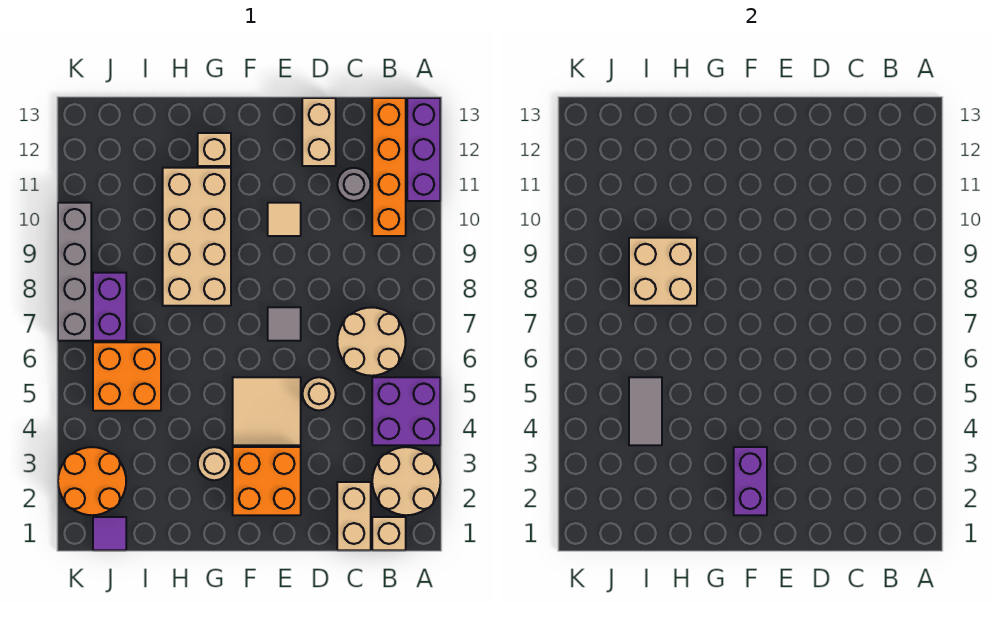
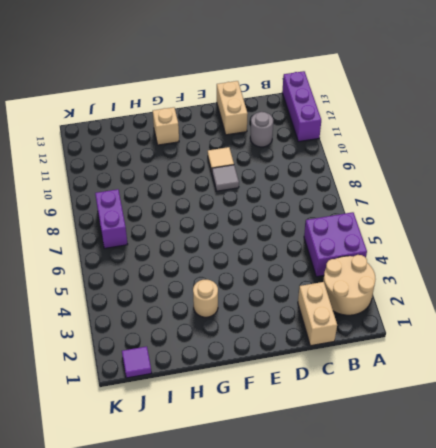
grey tile E9 level 1 -> grey tile E7 level 1
none -> tan brick B1 level 1
none -> tan round brick B6:C7 level 1
none -> orange brick B10:B13 level 1

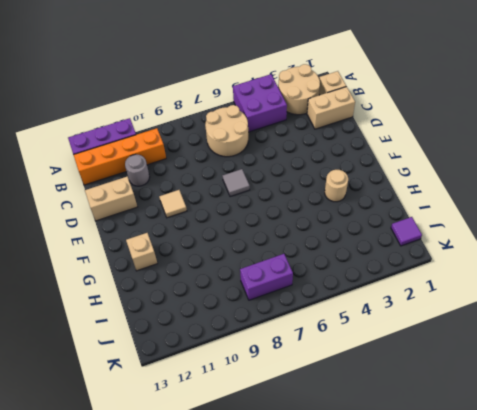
none -> tan round brick D5 level 1
none -> orange brick E2:F3 level 1
none -> tan tile E4:F5 level 1

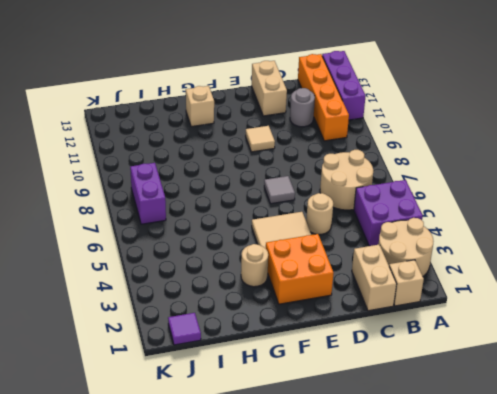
none -> tan brick G8:H11 level 1
none -> orange brick I5:J6 level 1
none -> orange round brick J2:K3 level 1

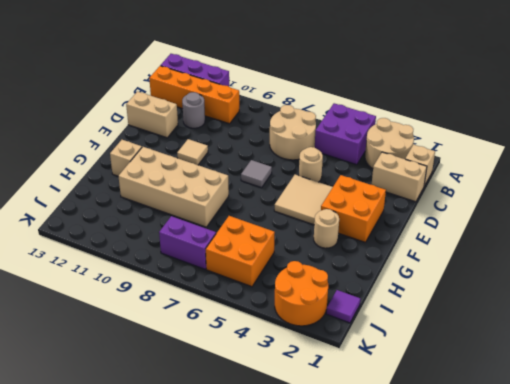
none -> grey brick K7:K10 level 1
none -> purple brick F2:F3 level 2
none -> tan brick H8:I9 level 2

